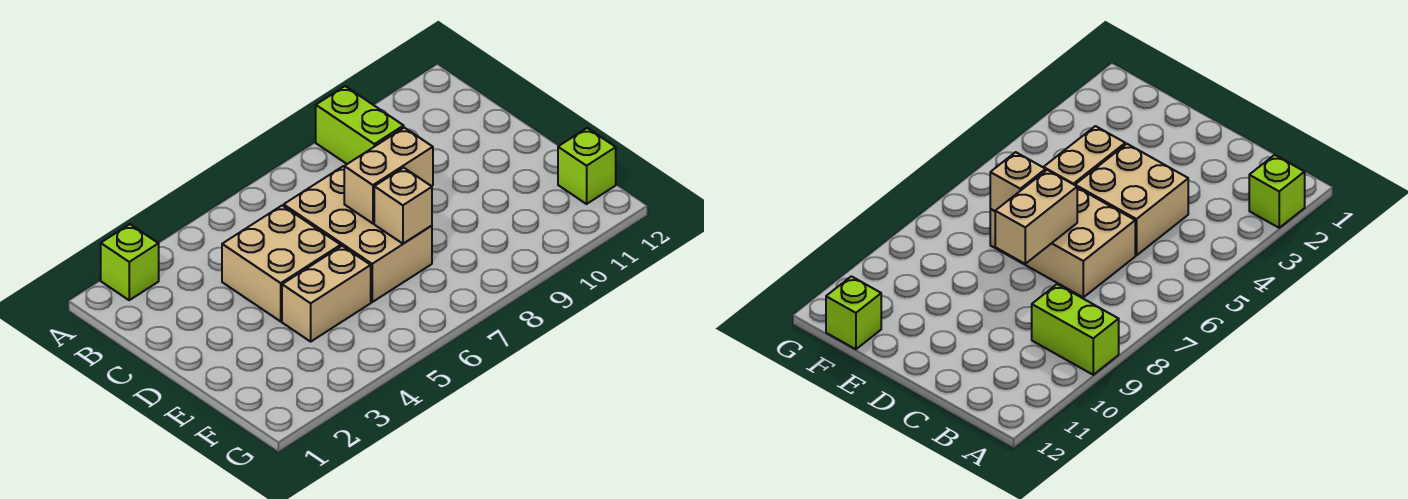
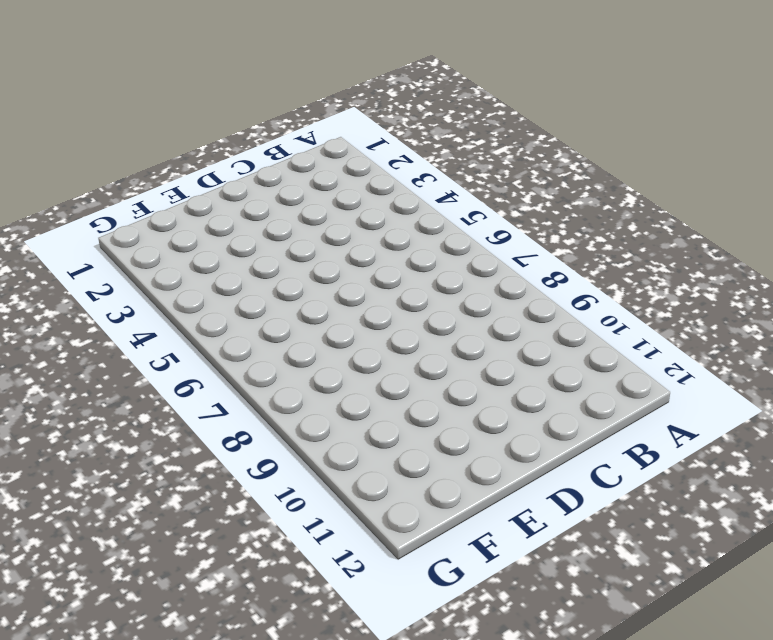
none -> lime brick A2 level 1
none -> lime brick A9:B9 level 1

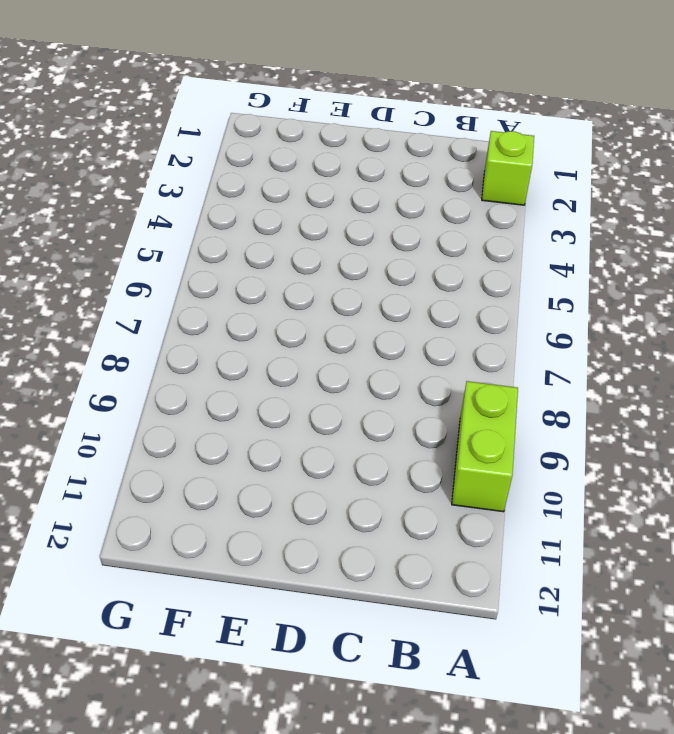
lime brick A9:A10 level 1 -> lime brick A9:B9 level 1
none -> tan brick C4:D5 level 1
none -> tan brick C6:E7 level 1

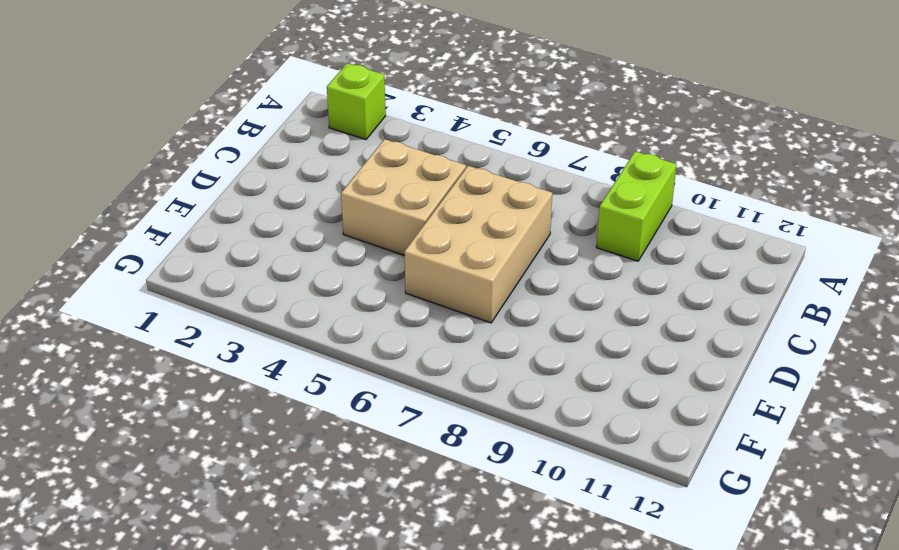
none -> tan brick E4:E5 level 1
none -> lime brick F12 level 1

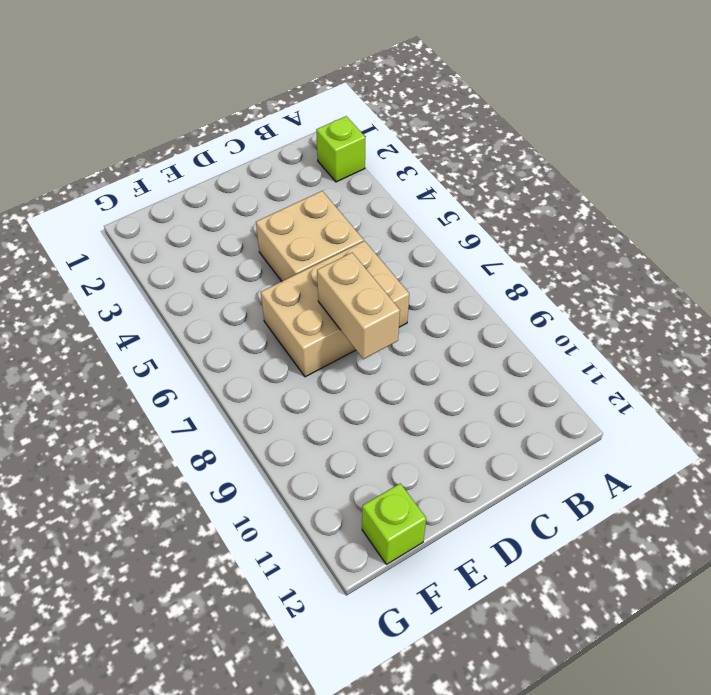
none -> lime brick A9:B9 level 1
none -> tan brick E4:E5 level 1

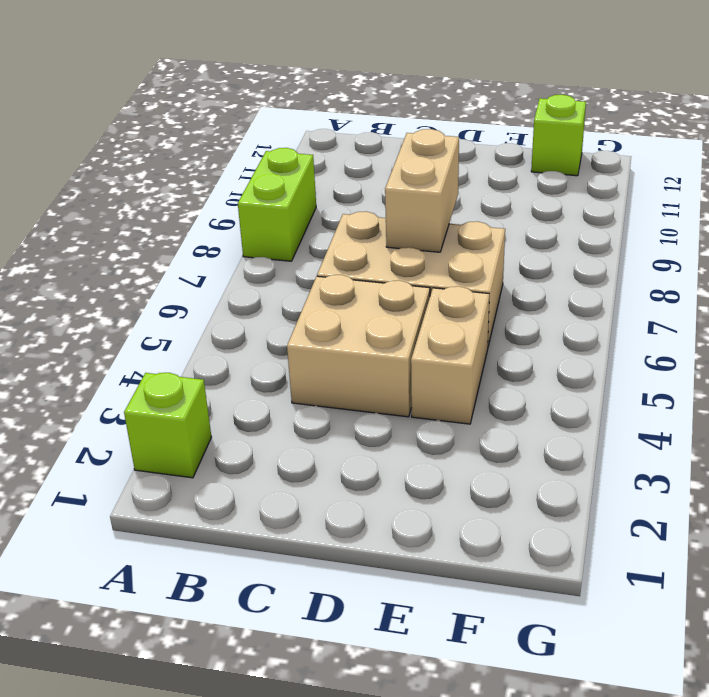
lime brick A8:A9 level 1 -> lime brick A9:B9 level 1
none -> tan brick E7 level 2

